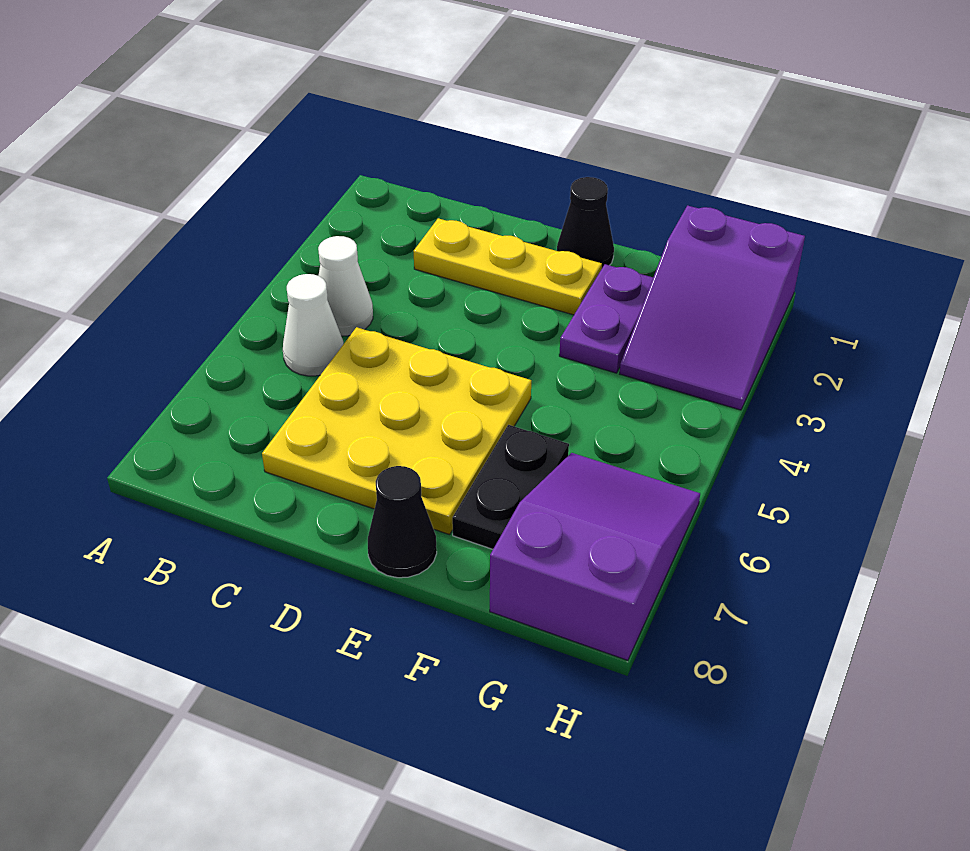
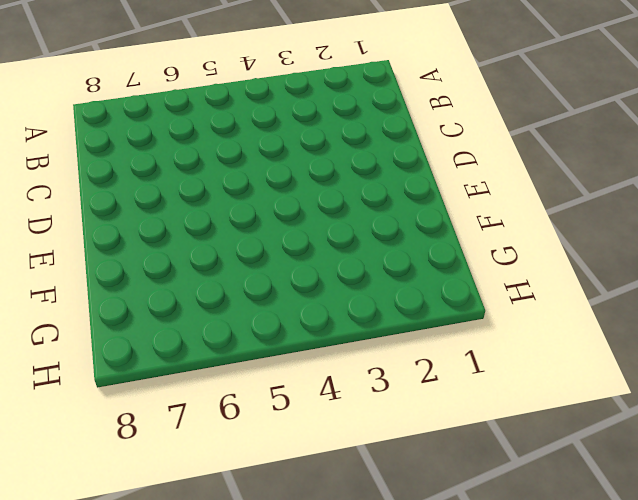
none -> white cone B4 level 1
none -> white cone B5 level 1

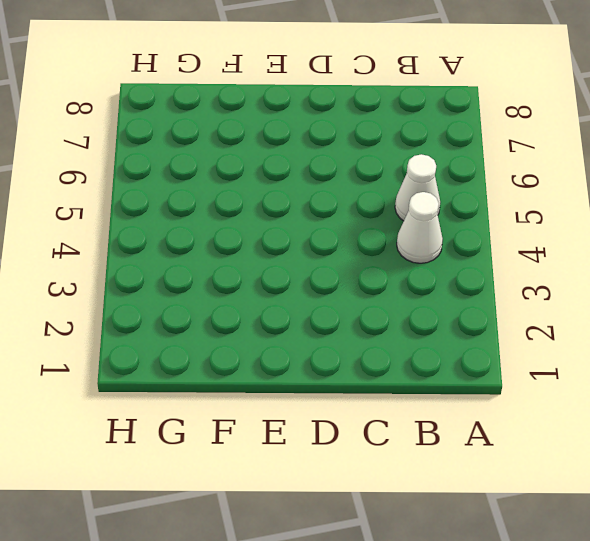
none -> yellow plate C2:E2 level 1
none -> yellow plate C5:E7 level 1

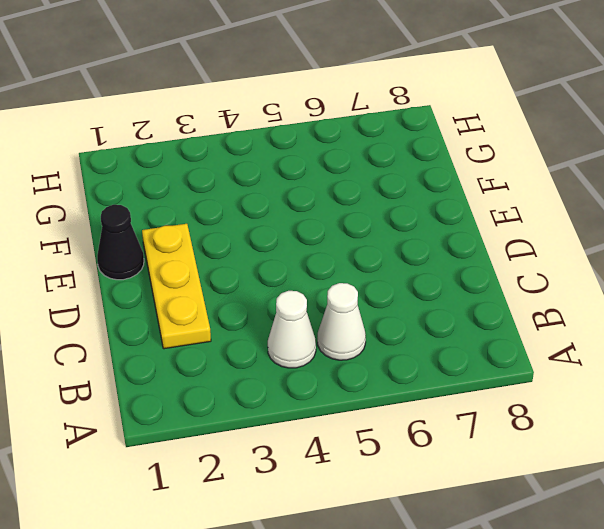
none -> yellow plate C5:E7 level 1
none -> black cone E8 level 1

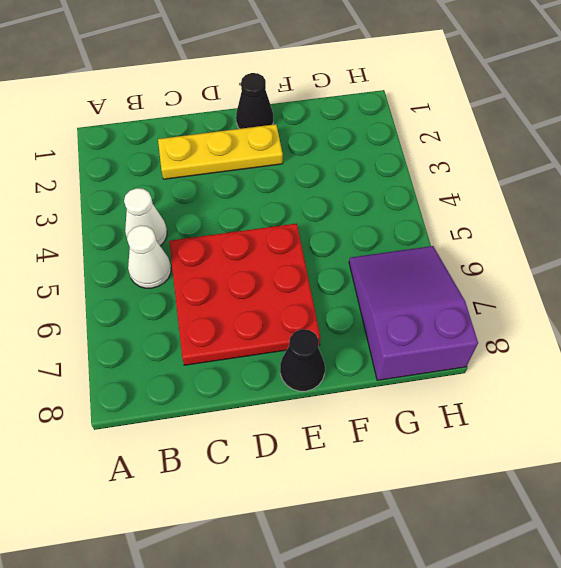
red plate C5:E7 level 1 -> yellow plate C5:E7 level 1
none -> purple plate F2:F3 level 1
none -> black plate F6:F7 level 1

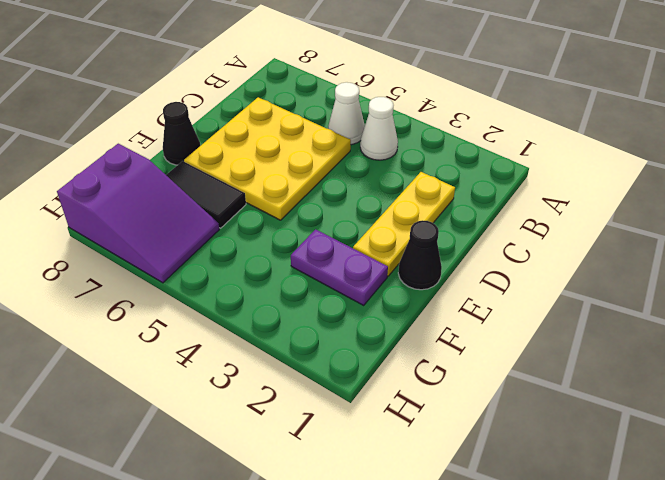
black tile F6:F7 level 1 -> black plate F6:F7 level 1
none -> purple slope G1:H3 level 1 top 1

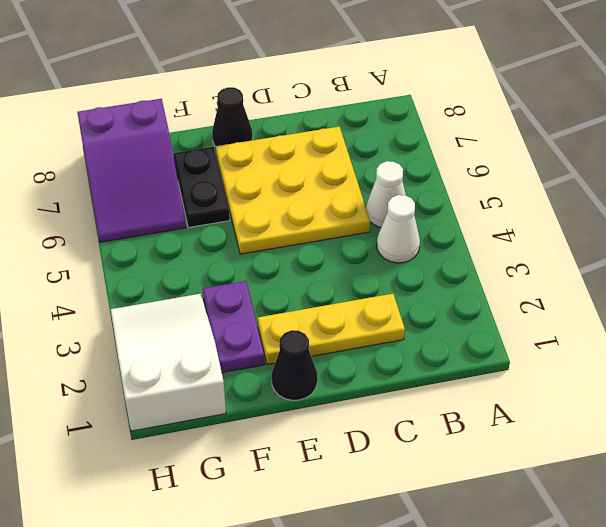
white slope G1:H3 level 1 top 1 -> purple slope G1:H3 level 1 top 1

